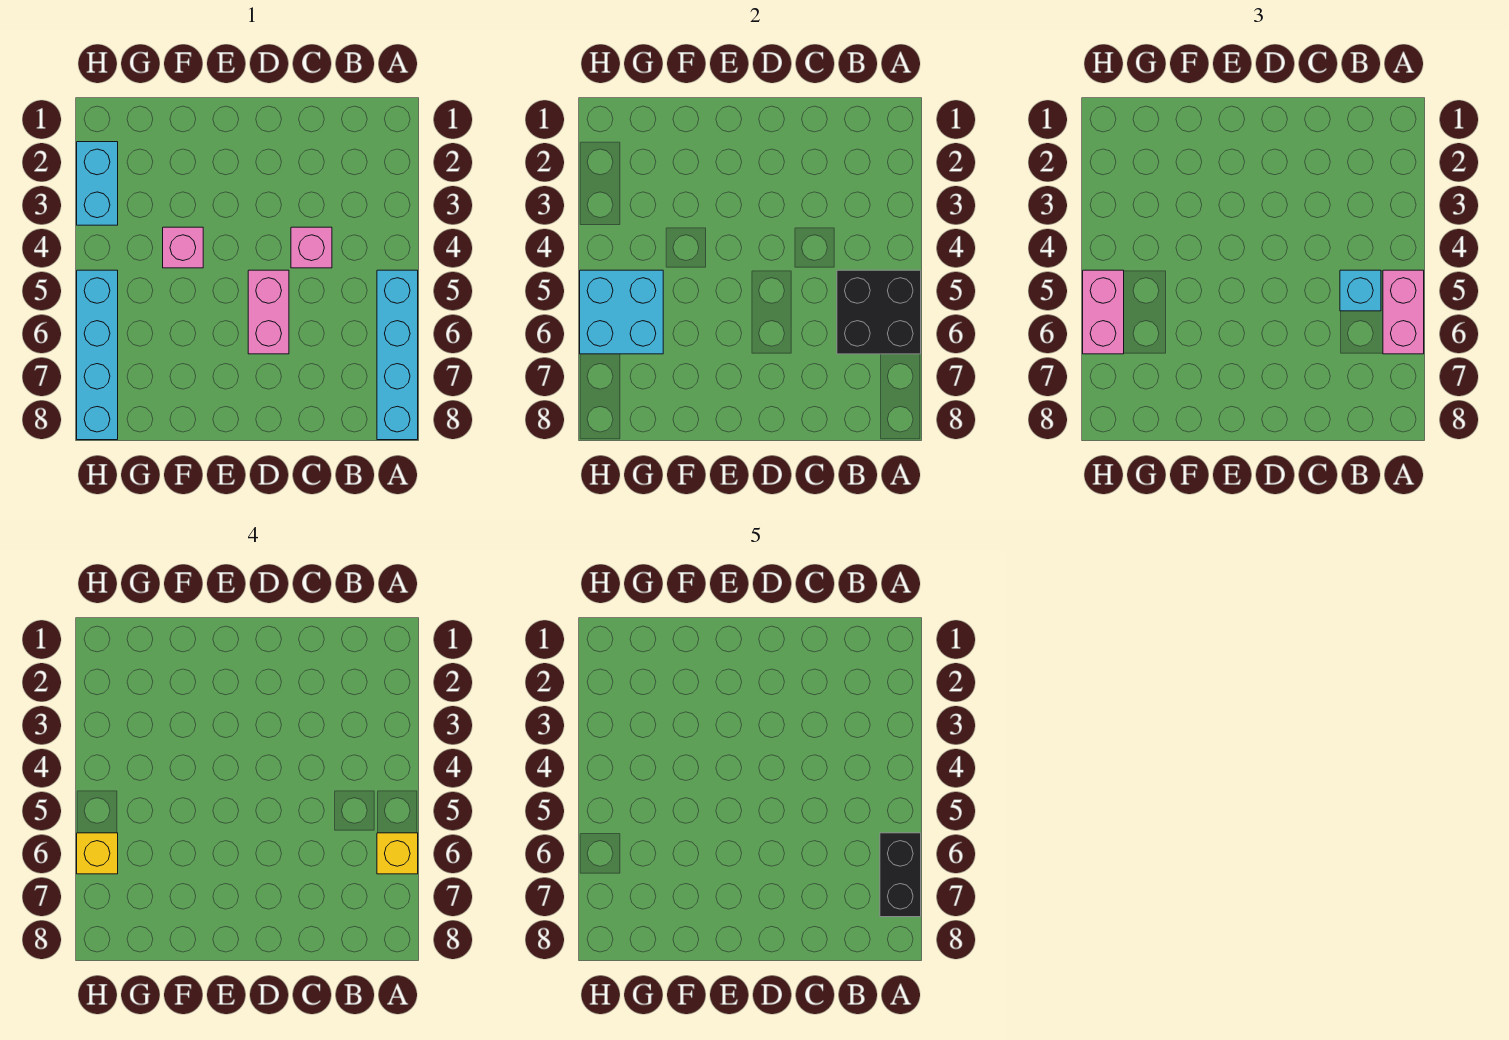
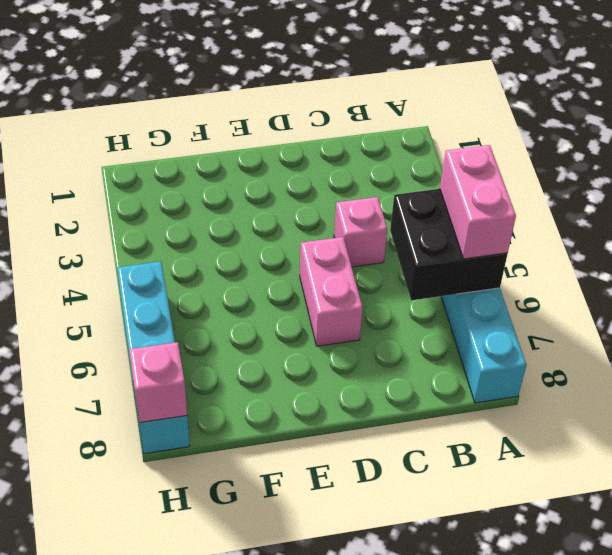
pink brick H8 level 2 -> pink brick F4 level 1
none -> cyan brick H2:H3 level 1
none -> cyan brick G5:H6 level 2
none -> cyan brick B5 level 3

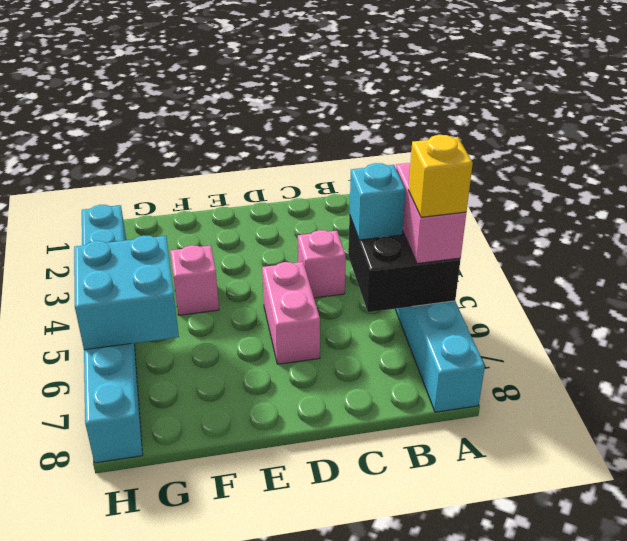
none -> pink brick H5:H6 level 3
none -> yellow brick H6 level 4
none -> black brick A6:A7 level 5

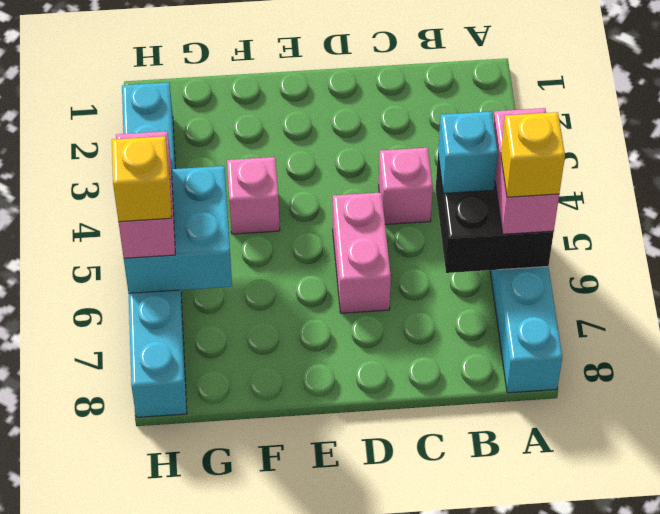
none -> black brick A6:A7 level 5

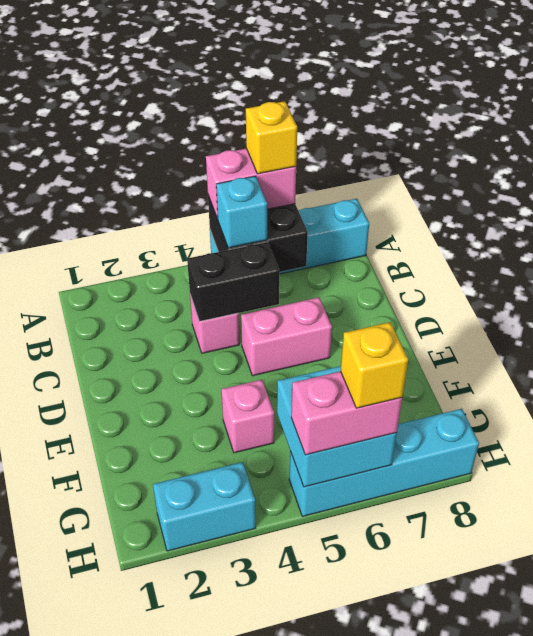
black brick C4:C5 level 2 -> black brick A6:A7 level 5

